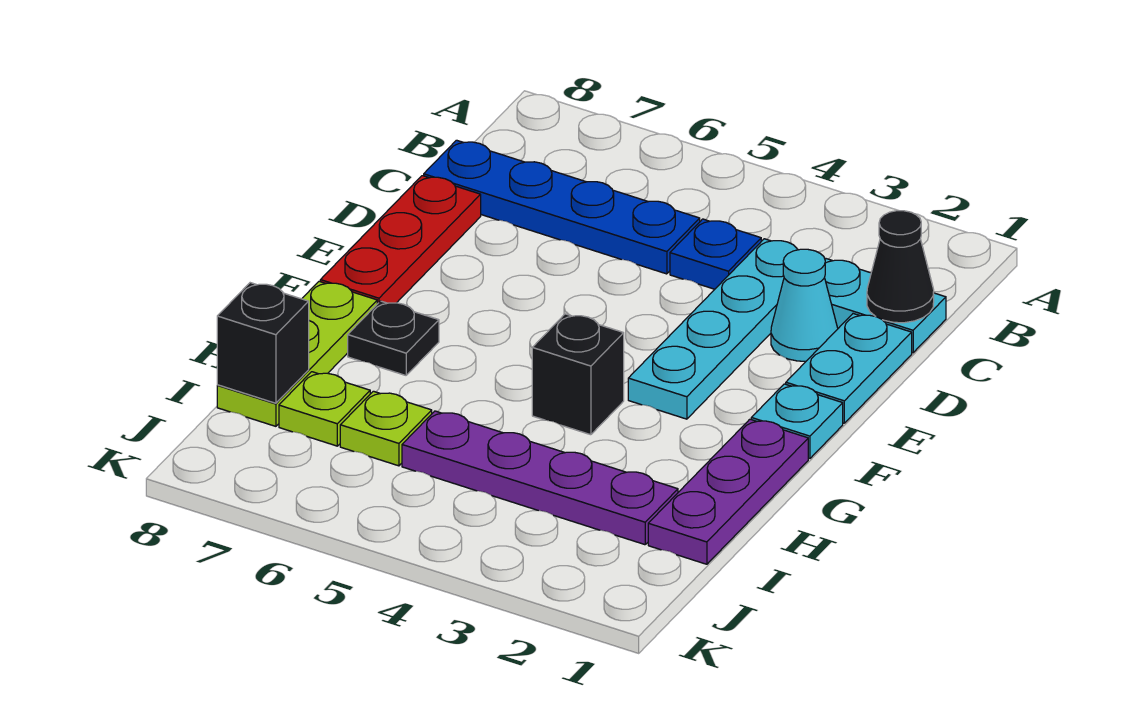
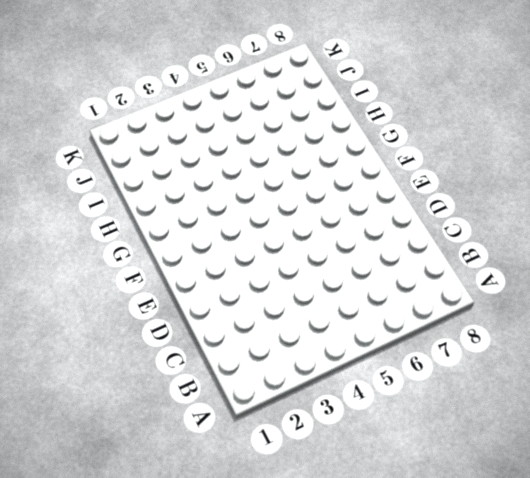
none -> cyan plate C1:C2 level 1
none -> cyan plate C3:F3 level 1
none -> blue plate C4 level 1

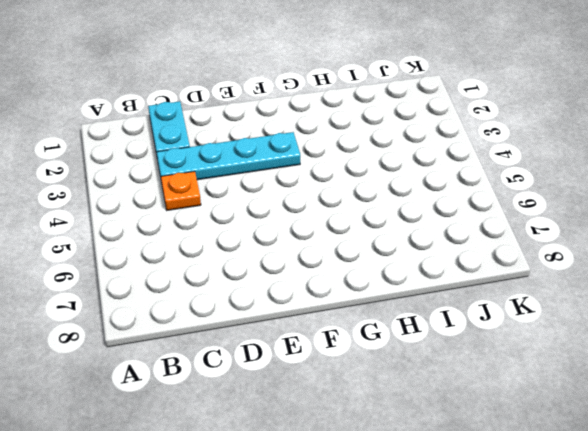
orange plate C4 level 1 -> blue plate C4 level 1
none -> blue plate C5:C8 level 1
none -> cyan plate D1:E1 level 1
none -> cyan cone D2 level 1

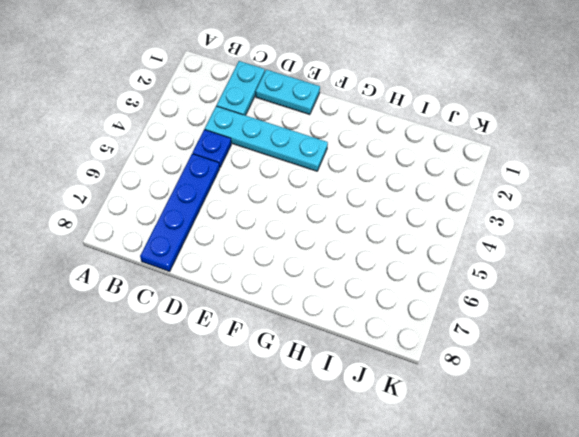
none -> cyan cone D2 level 1
none -> red plate D8:F8 level 1
none -> cyan plate F1 level 1

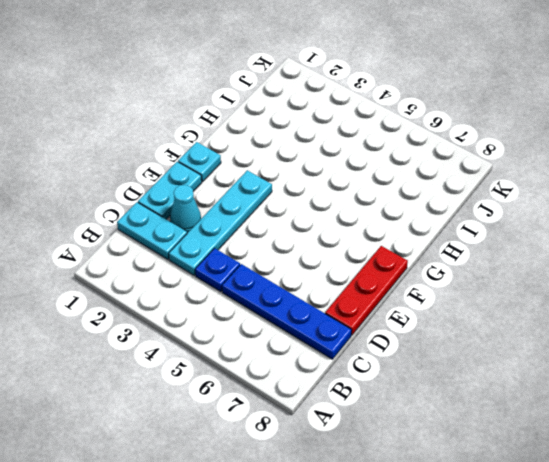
none -> purple plate G1:I1 level 1
none -> black brick G4 level 1
none -> black plate G7 level 1

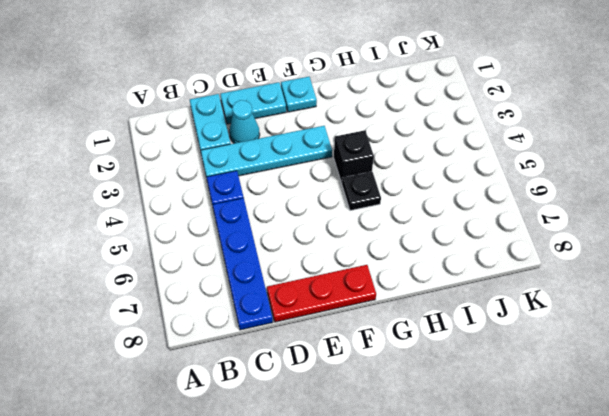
black plate G5 level 1 -> black plate G7 level 1
none -> purple plate G1:I1 level 1
none -> lime plate G8:I8 level 1
none -> purple plate I2:I5 level 1

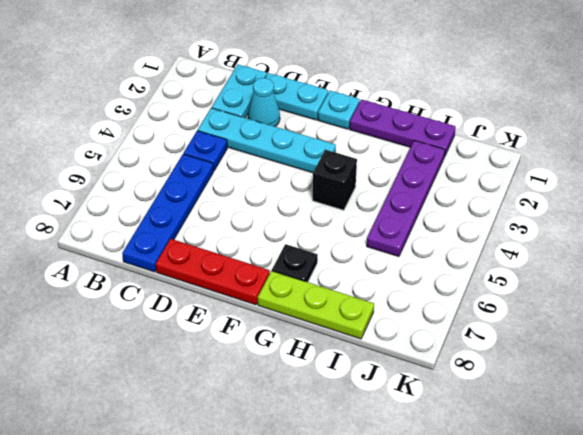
none -> lime plate I6 level 1
none -> lime plate I7 level 1
none -> black cone C1 level 2

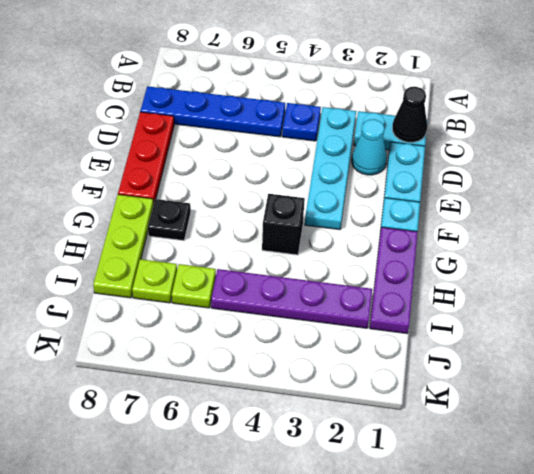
none -> black brick I8 level 2

